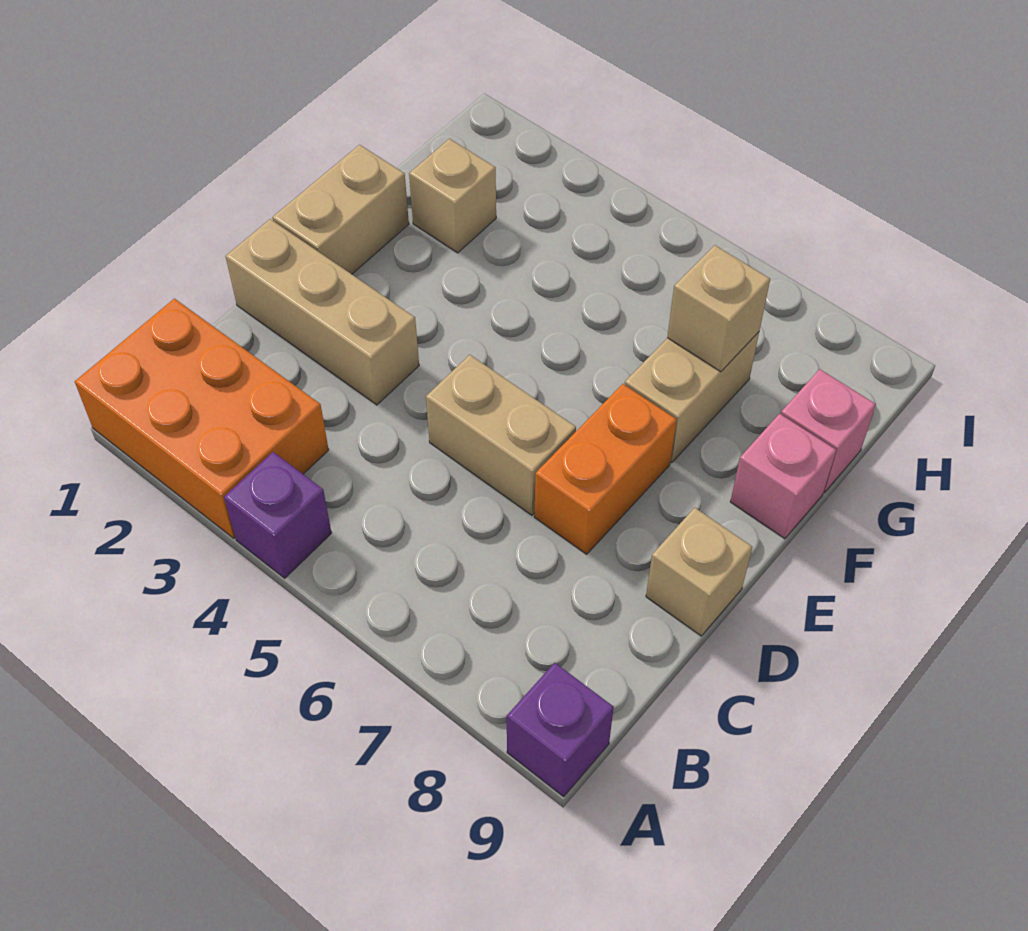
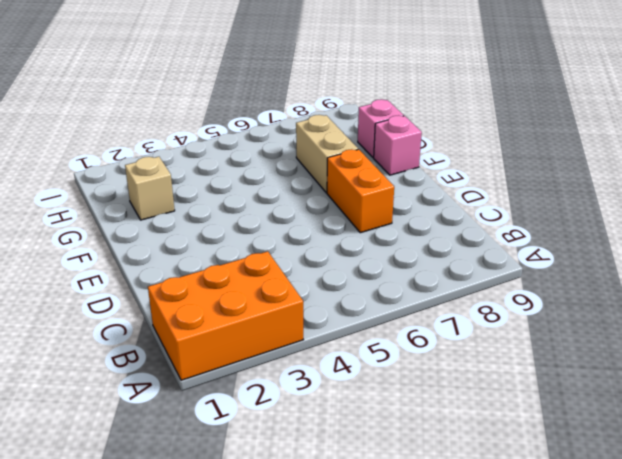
none -> purple brick A4 level 1
none -> purple brick A9 level 1
none -> tan brick D1:D3 level 1

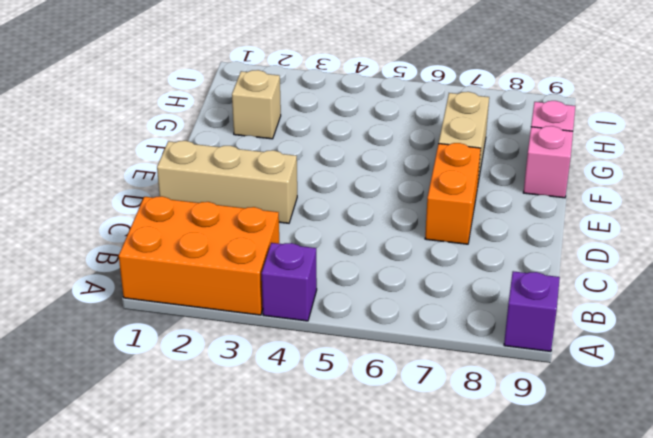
none -> tan brick D5:D6 level 1
none -> tan brick D9 level 1
none -> tan brick E1:F1 level 1

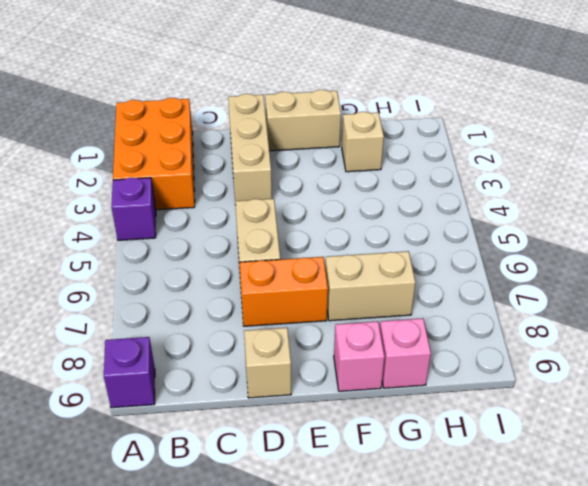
none -> tan brick G7 level 2

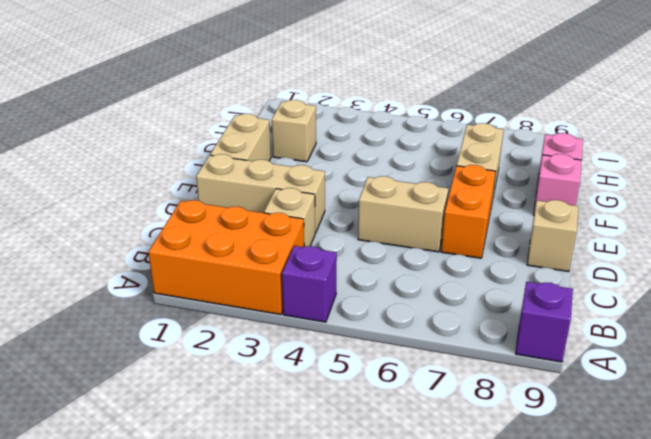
tan brick C3 level 1 -> tan brick G7 level 2

